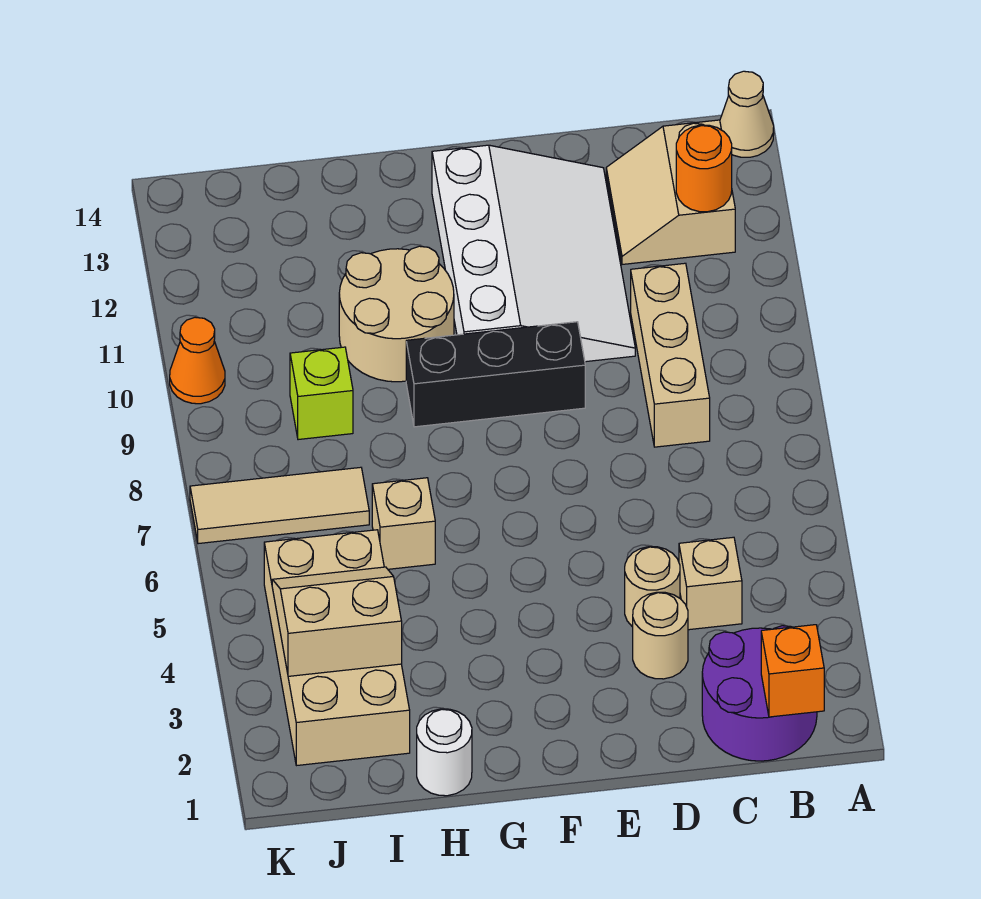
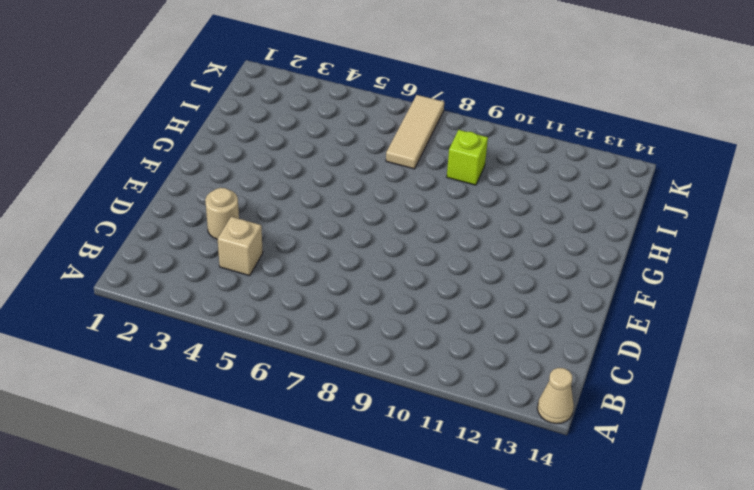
none -> purple round brick B1:C2 level 1
none -> tan slope B12:C13 level 1 top B
none -> tan brick C8:C10 level 1

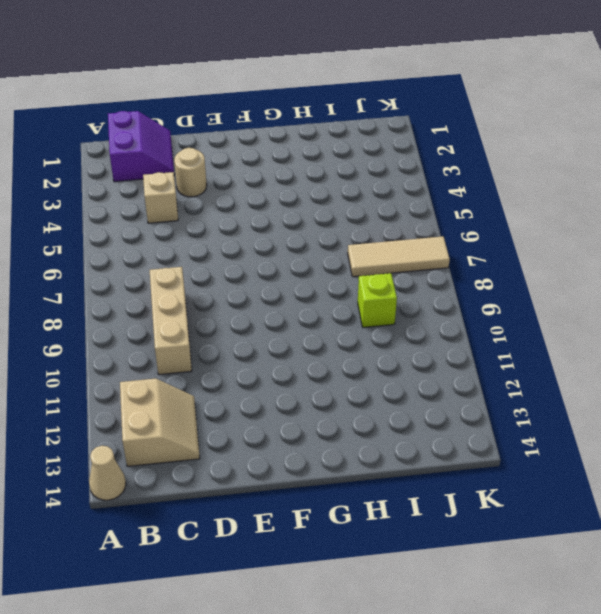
purple slope B1:C2 level 1 top B -> purple round brick B1:C2 level 1
none -> tan round brick D4 level 1
none -> white slope D10:F13 level 1 top F
none -> black brick E9:G9 level 1

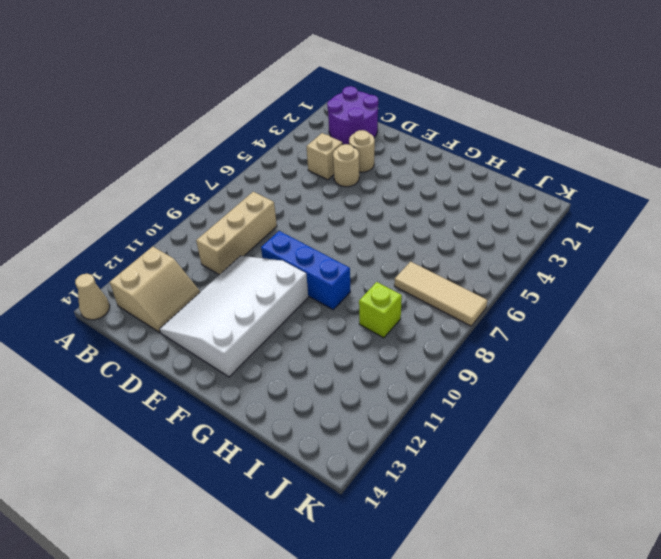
blue brick E9:G9 level 1 -> black brick E9:G9 level 1
none -> tan round brick G10:H11 level 1
none -> white round brick H1 level 1
none -> tan brick H6 level 1

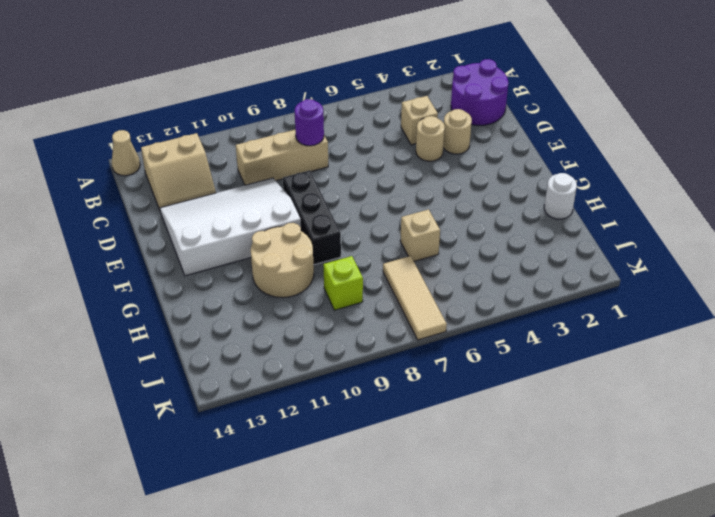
purple round brick C8 level 2 -> none
none -> tan brick I2:J5 level 1
none -> orange cone K10 level 1
none -> orange brick B1 level 2

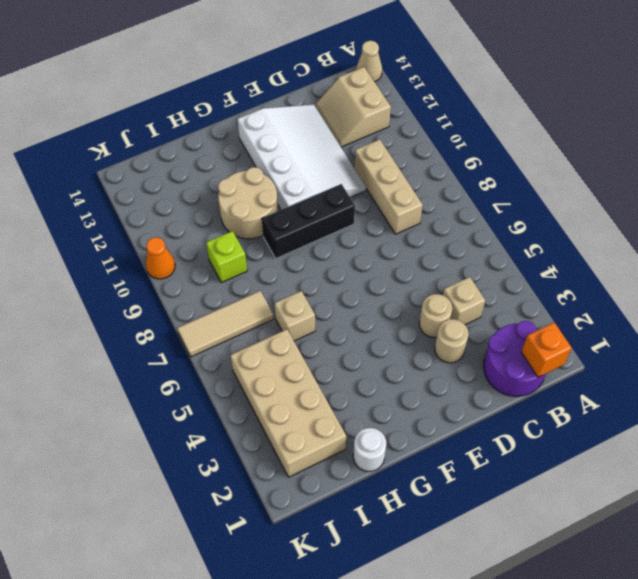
none -> orange round brick B12 level 2
none -> tan slope I3:J4 level 2 top 3

